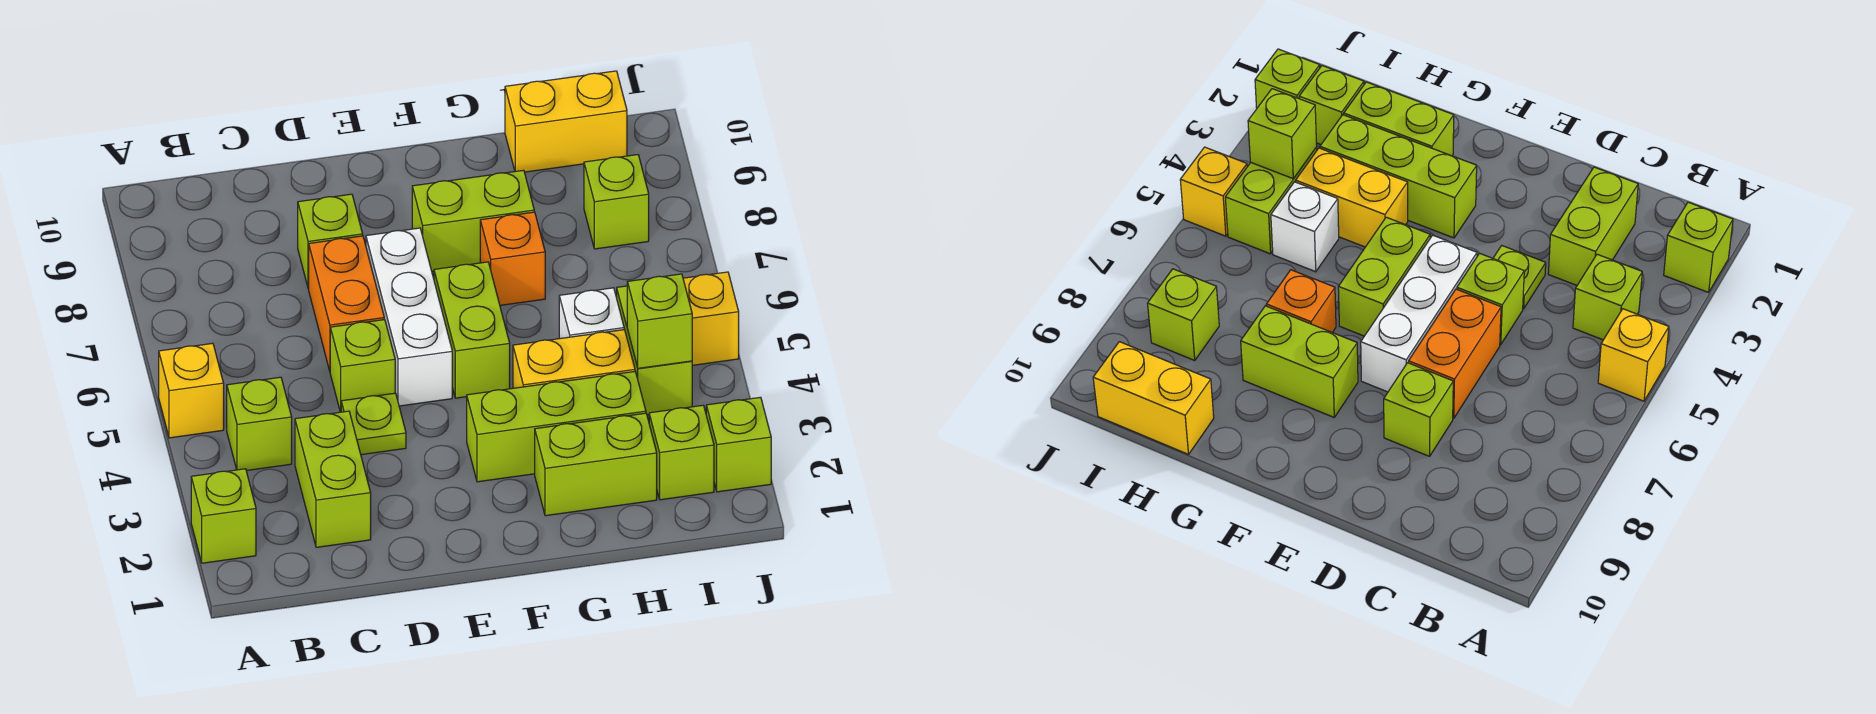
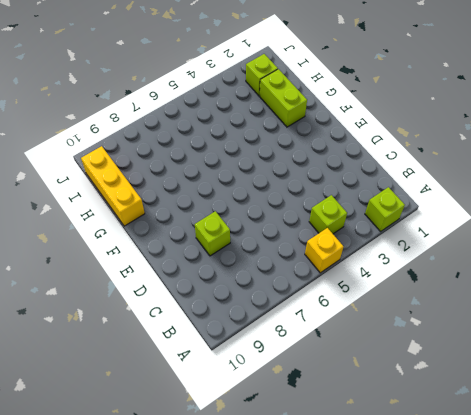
yellow brick G10:I10 level 1 -> yellow brick H10:I10 level 1
none -> lime brick C2:C3 level 1
none -> lime plate D4 level 1
none -> lime brick D5 level 1

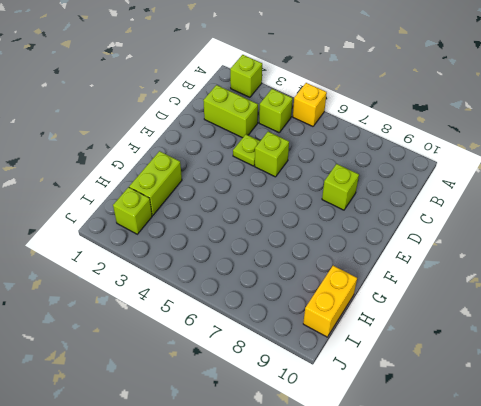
none -> orange brick D6:D7 level 1
none -> white brick E5:E7 level 1
none -> lime brick F3:H3 level 1

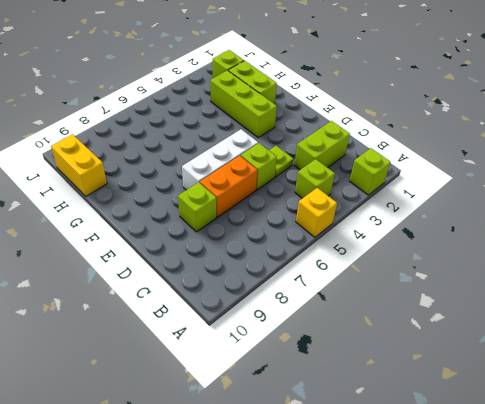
none -> lime brick F5:F6 level 1
none -> lime brick F8:G8 level 1
none -> yellow brick G4:H4 level 1

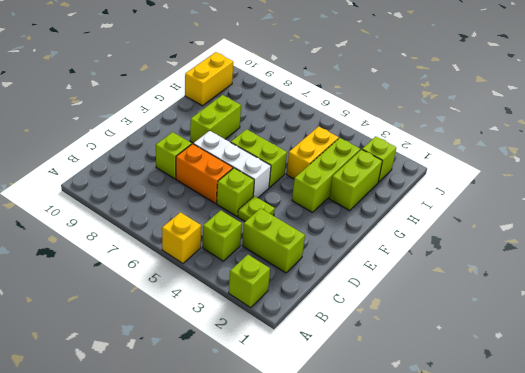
none -> orange brick G7 level 1
none -> white brick H5 level 1
none -> lime brick I4:I5 level 1

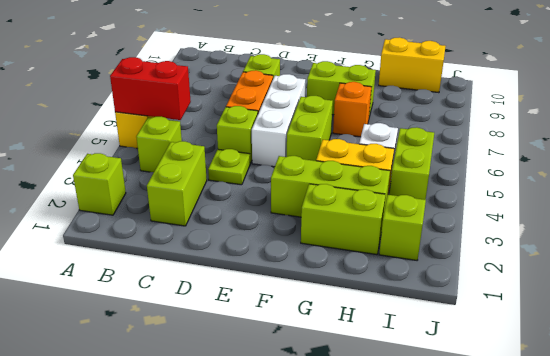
red brick A5:B5 level 2 -> none
none -> lime brick I8 level 1
none -> lime brick J2 level 1
none -> yellow brick J5 level 1

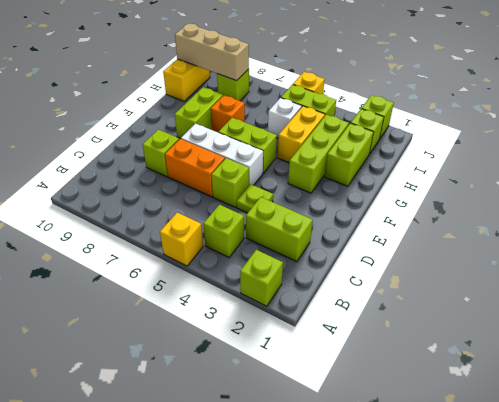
tan brick I8:I10 level 2 -> none
none -> lime brick I4 level 2

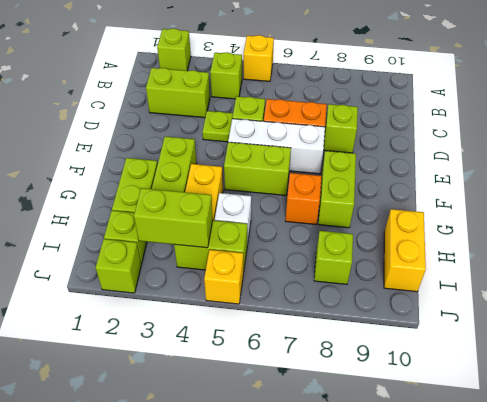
lime brick I3:I4 level 2 -> lime brick I4 level 2

